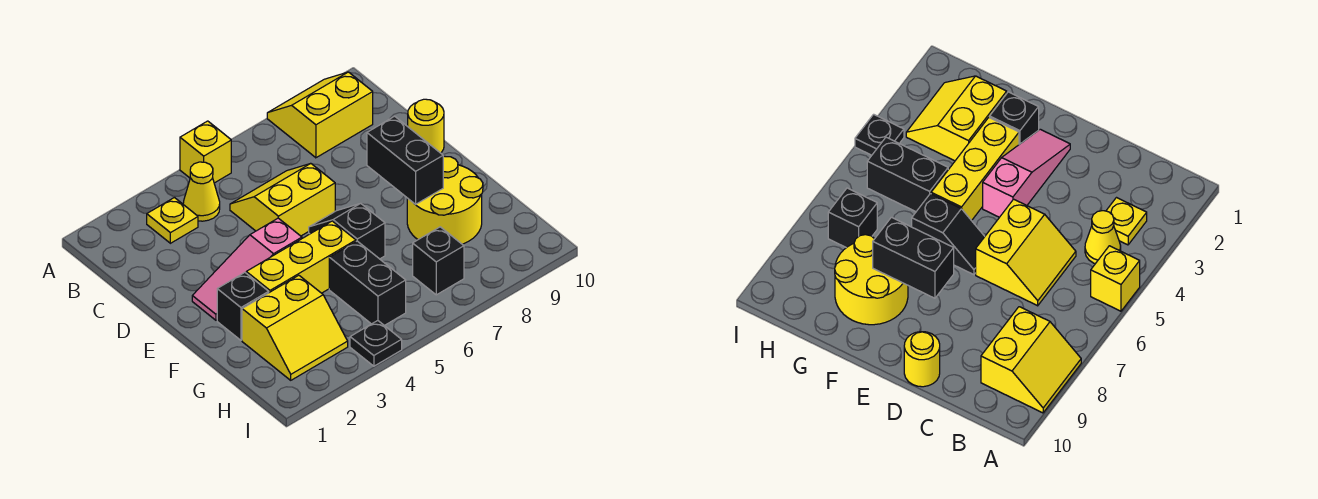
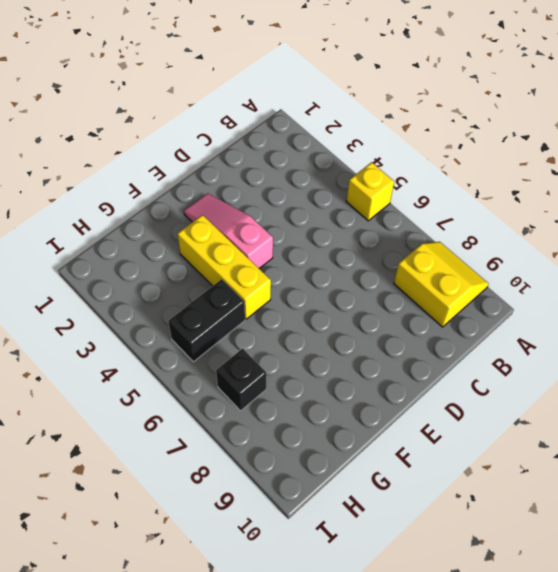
none -> yellow plate B3 level 1
none -> yellow cone B4 level 1
none -> yellow slope C5:D6 level 1 top D

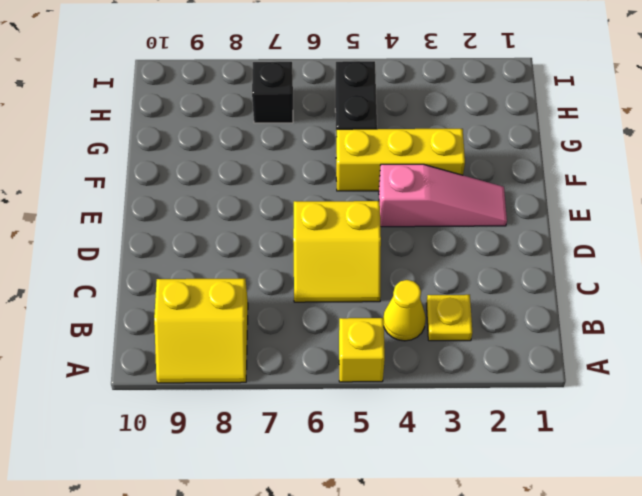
none -> yellow round brick D10 level 1
none -> black slope E6:F6 level 1 top F
none -> black brick F2 level 1

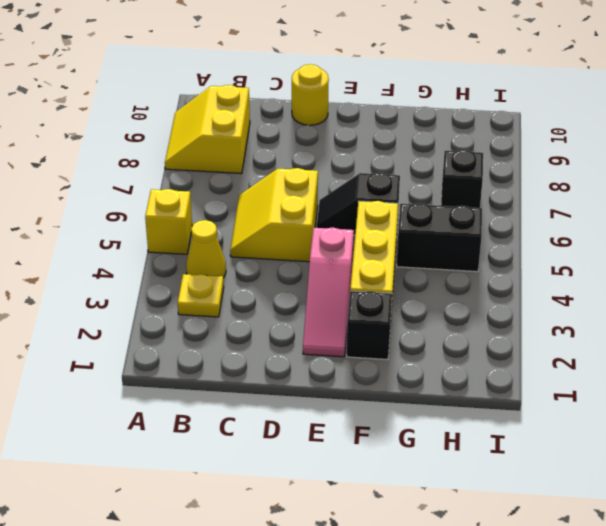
none -> yellow round brick F8:G9 level 1
none -> yellow slope G2:H3 level 1 top G
none -> black plate I4 level 1

